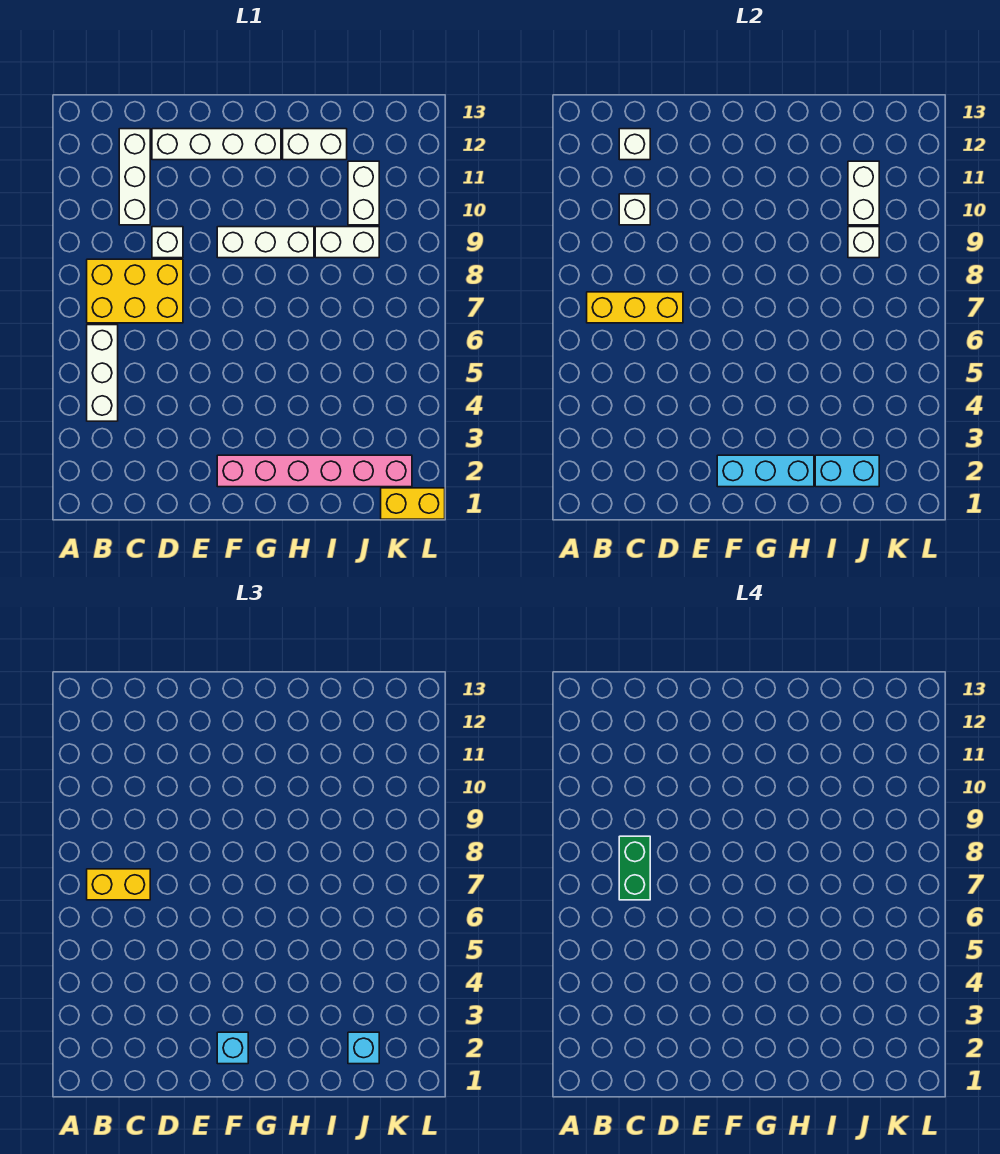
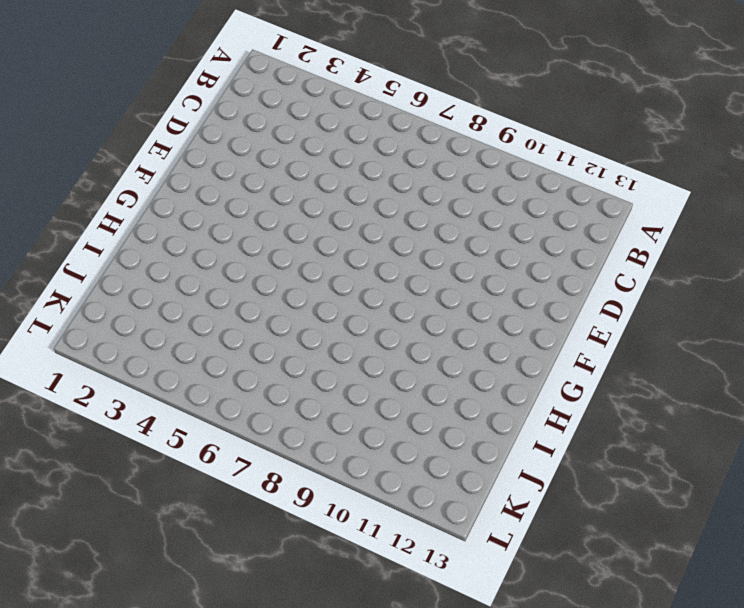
none -> white brick B4:B6 level 1
none -> yellow brick B7:D8 level 1
none -> white brick C10:C12 level 1

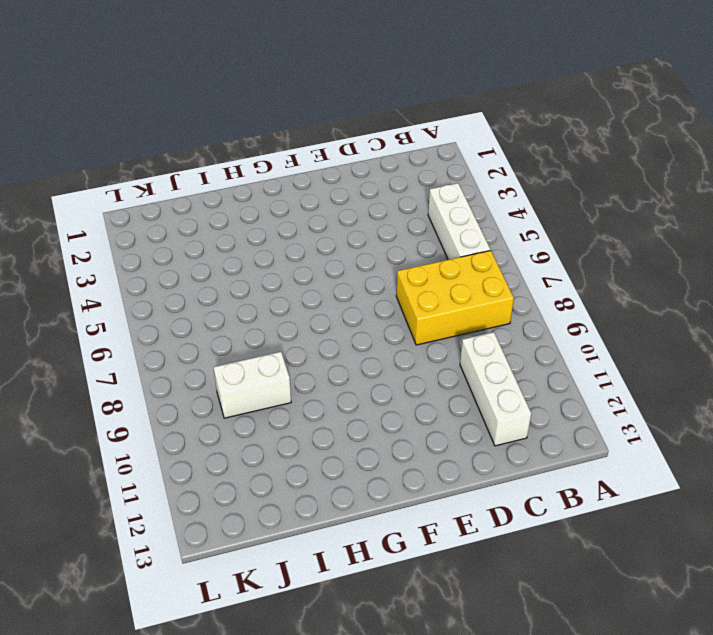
none -> white brick D9 level 1
none -> white brick D12:G12 level 1
none -> pink brick F2:K2 level 1

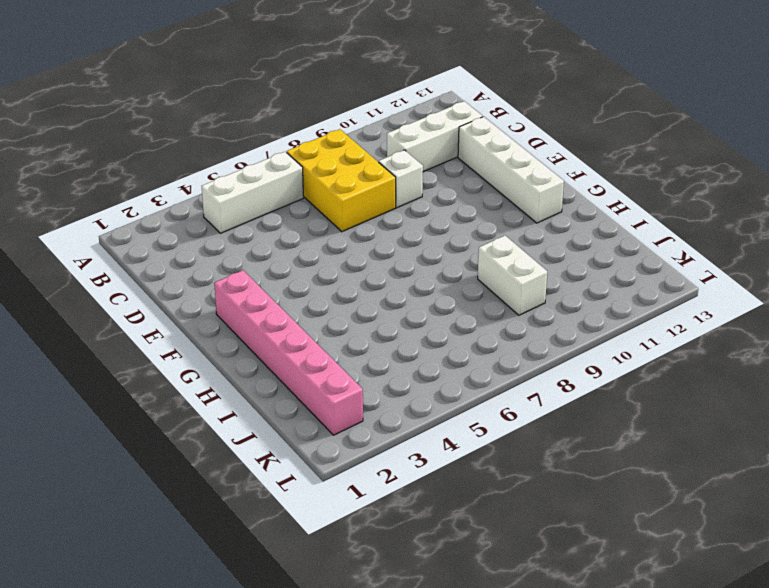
none -> white brick F9:H9 level 1
none -> white brick H12:I12 level 1
none -> white brick J10:J11 level 1

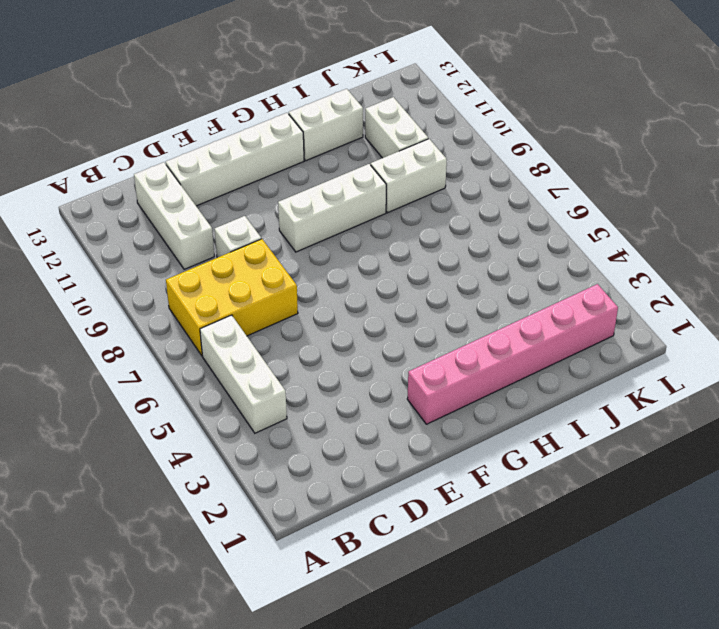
none -> yellow brick K1:L1 level 1
none -> yellow brick B7:D7 level 2
none -> white brick C10 level 2

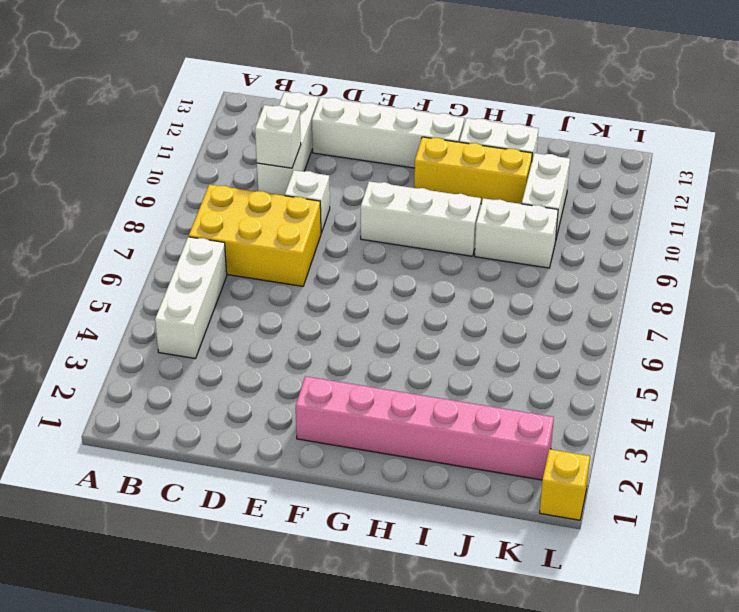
yellow brick G11:I11 level 1 -> yellow brick B7:D7 level 2
yellow brick L1 level 1 -> yellow brick K1:L1 level 1
none -> white brick C12 level 2
none -> cyan brick F2:H2 level 2
none -> cyan brick I2:J2 level 2

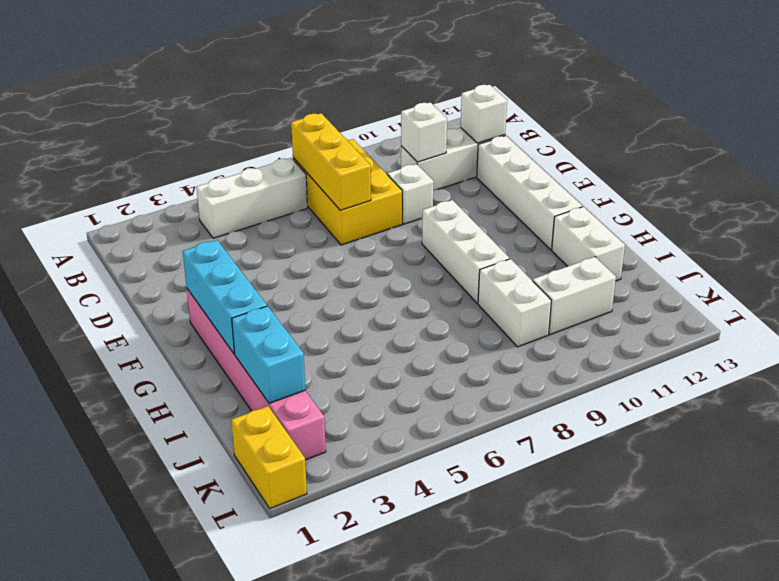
none -> white brick J9 level 2
none -> white brick J10:J11 level 2
none -> yellow brick B7:C7 level 3

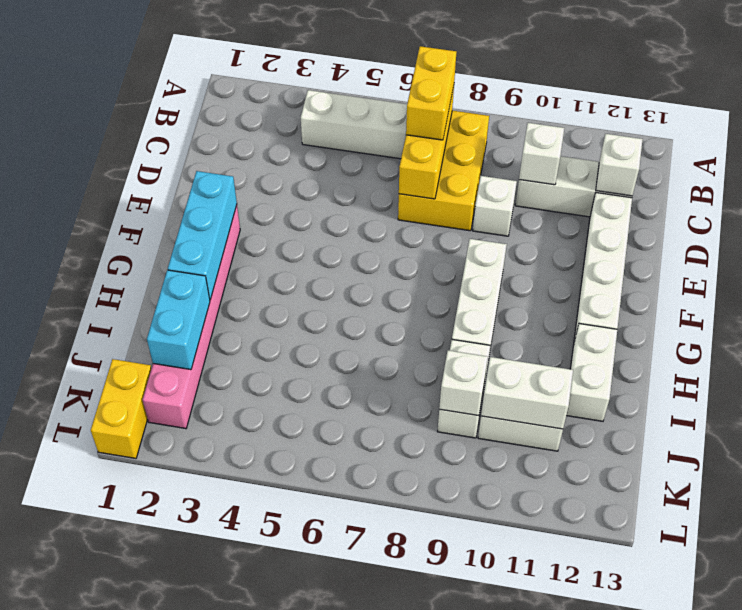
none -> cyan brick F2 level 3
none -> cyan brick J2 level 3
none -> green brick C7:C8 level 4

